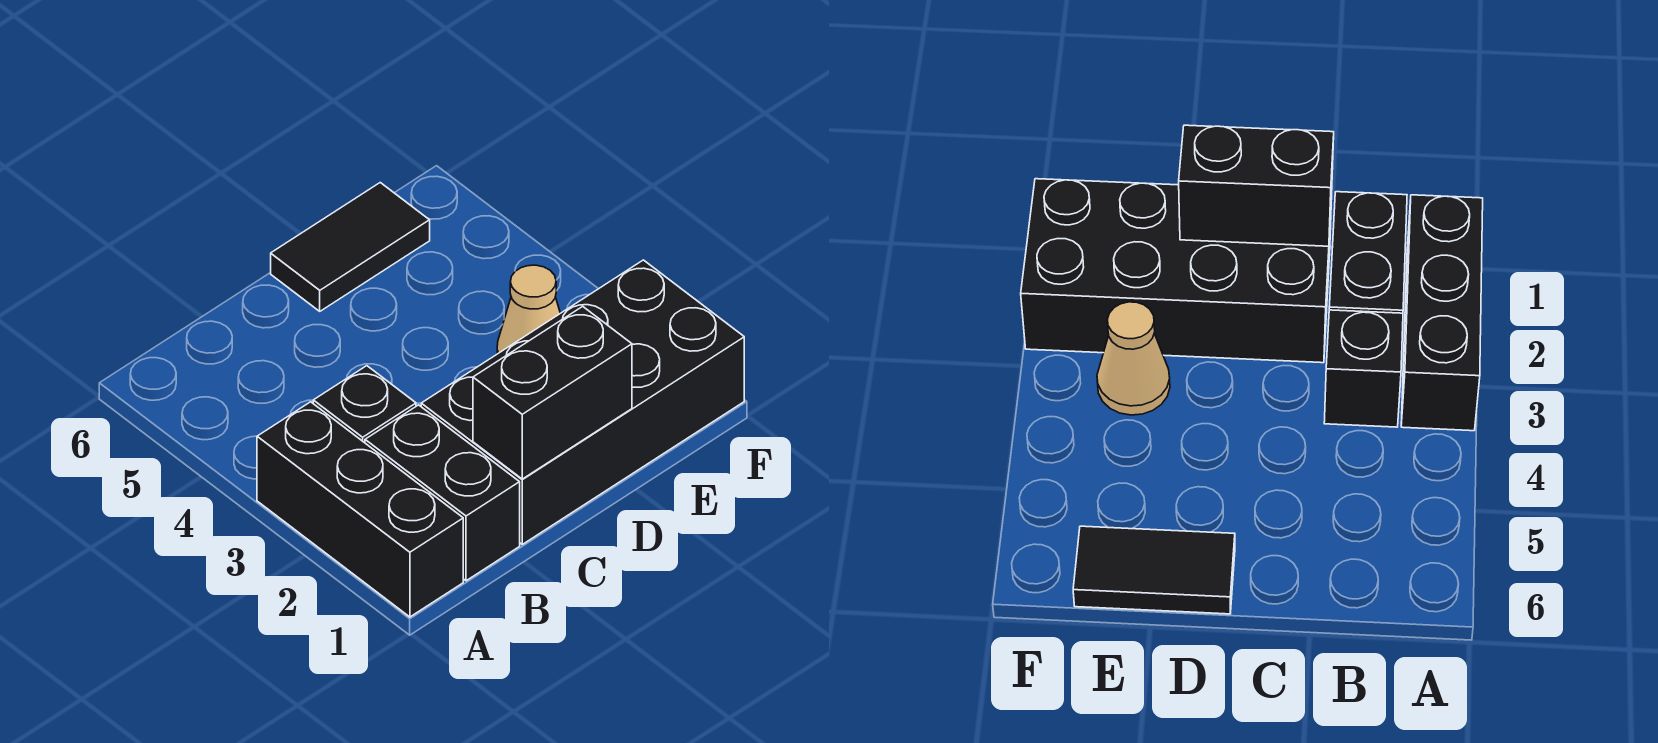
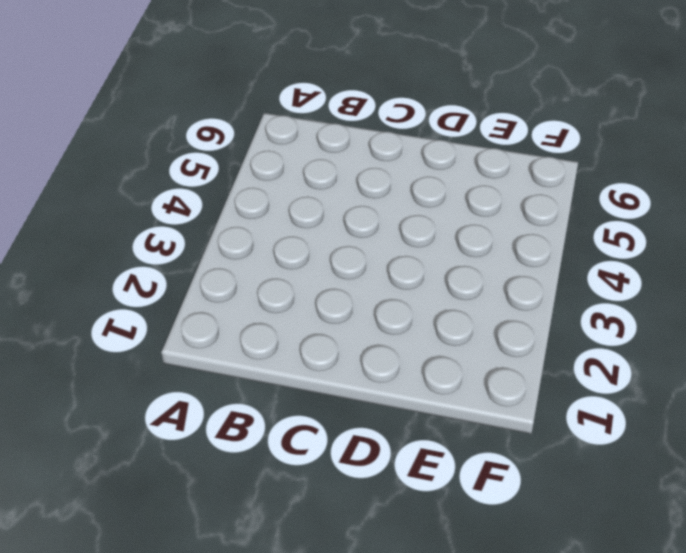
none -> black brick A1:A3 level 1
none -> black brick B1:B2 level 1

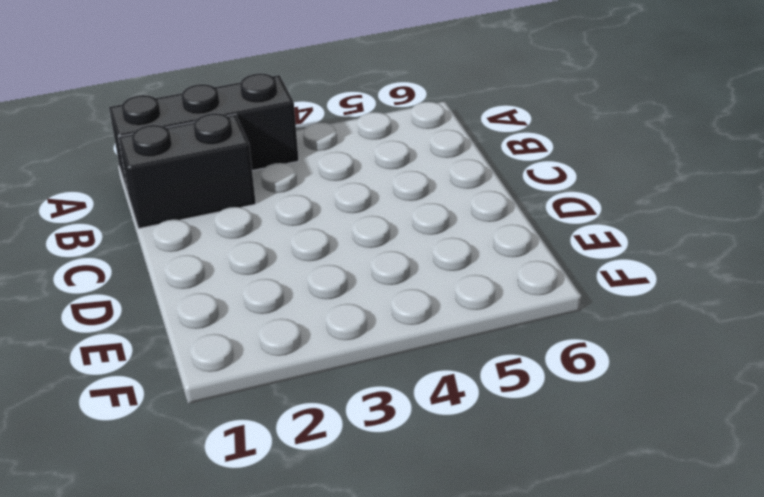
none -> black brick B3 level 1
none -> black brick C1:F2 level 1

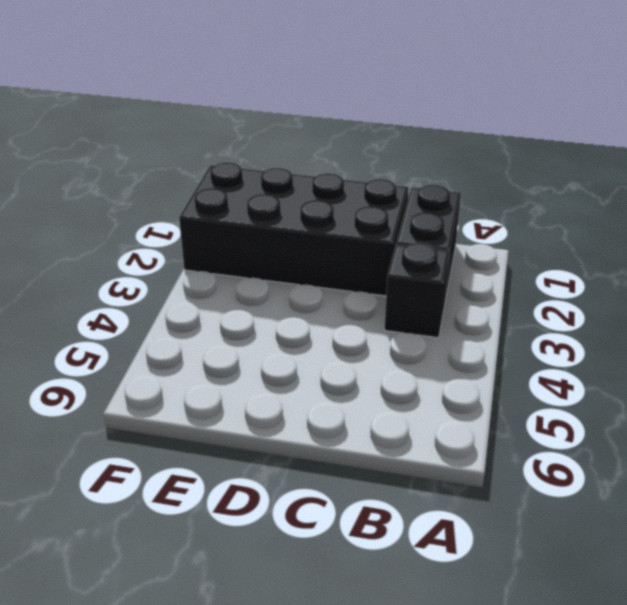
none -> black brick A1:A3 level 1
none -> black tile D6:E6 level 1

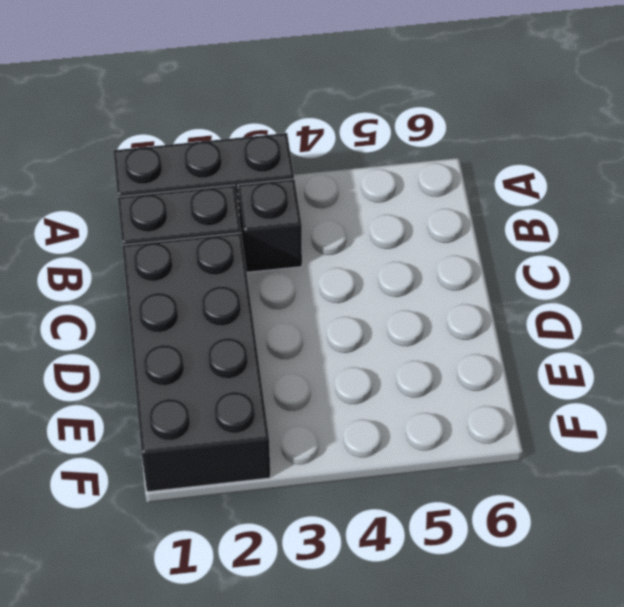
none -> black tile D6:E6 level 1
none -> tan cone E3 level 1

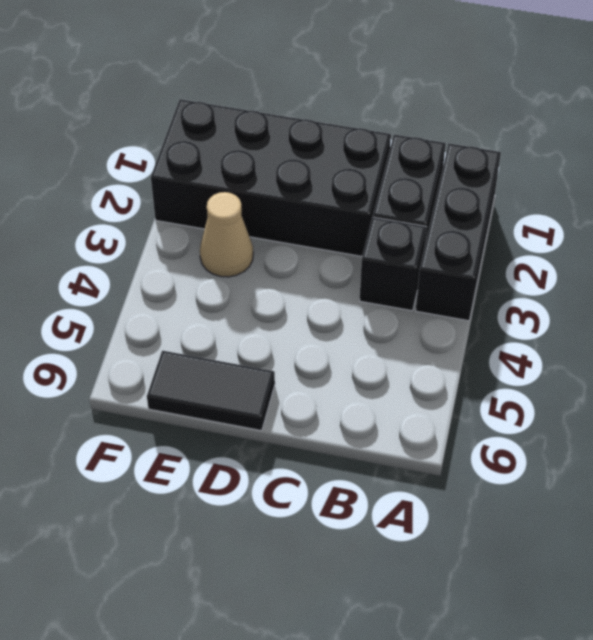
none -> black brick C1:D1 level 2

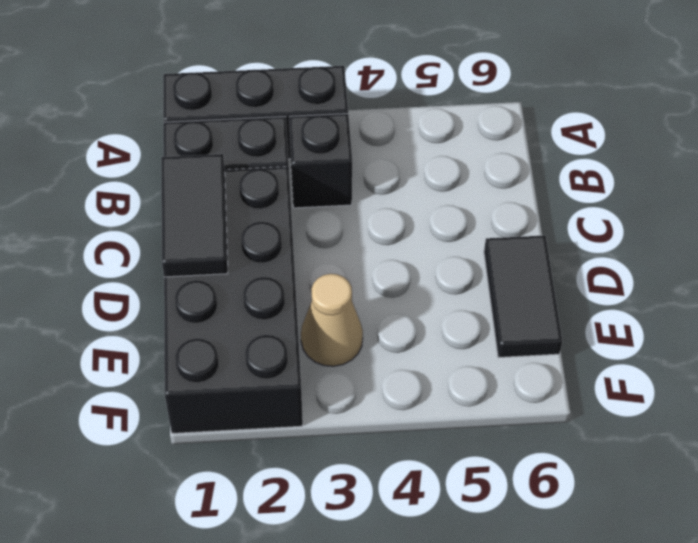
black tile C1:D1 level 2 -> black brick C1:D1 level 2

